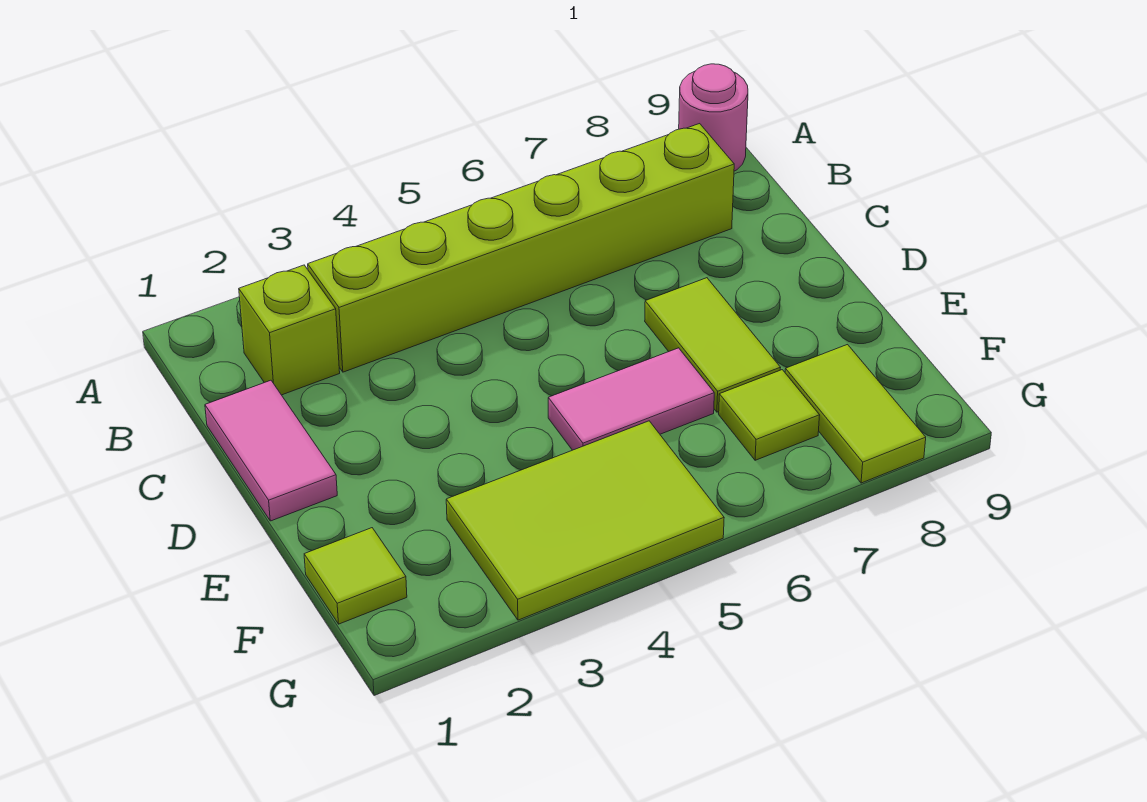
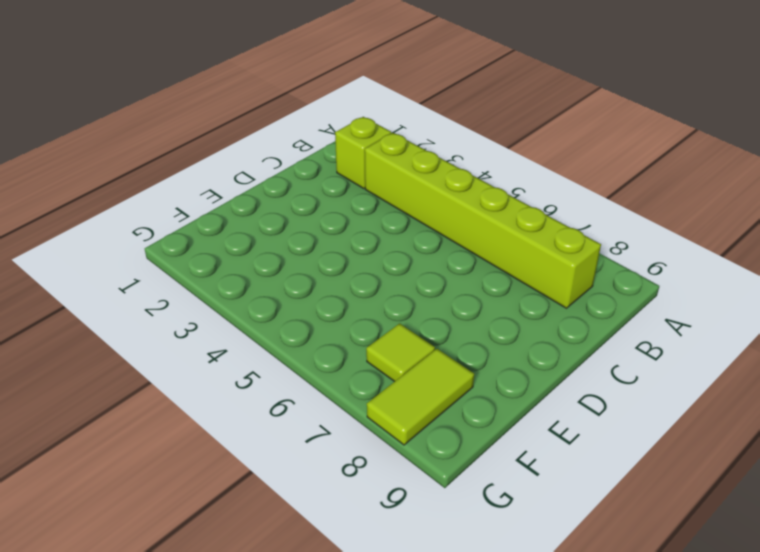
none -> pink round brick A9 level 1
none -> pink tile C1:D1 level 1

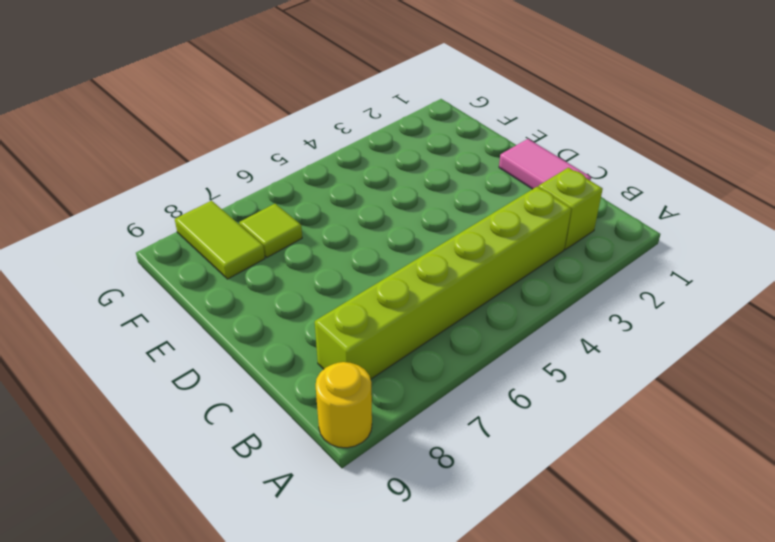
yellow round brick A9 level 1 -> pink round brick A9 level 1
none -> lime tile D7:E7 level 1
none -> pink tile E5:E6 level 1

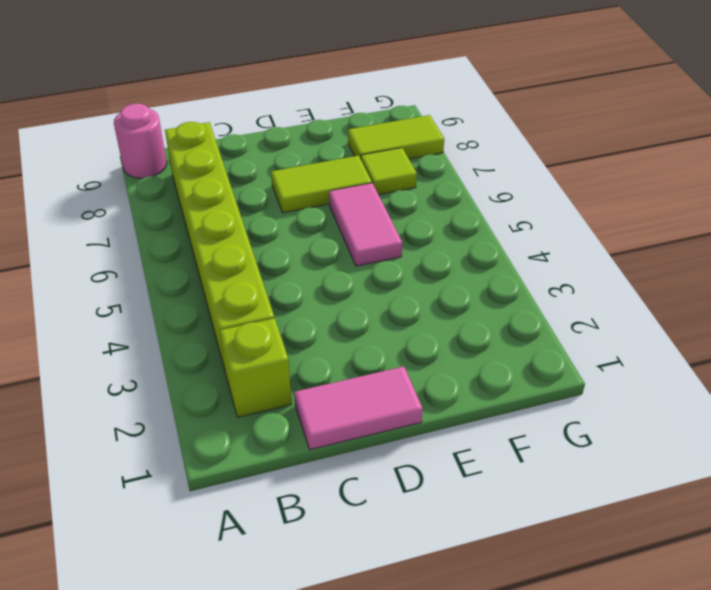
none -> lime tile F1 level 1
none -> lime tile F3:G5 level 1

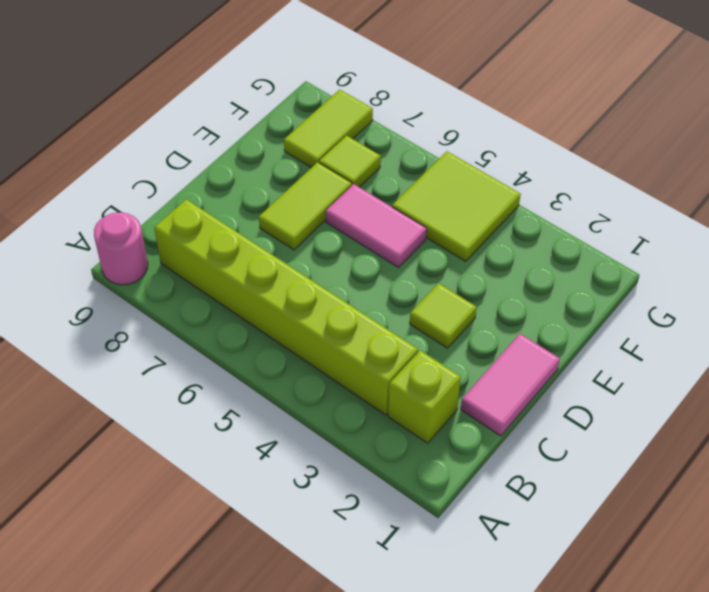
lime tile D3 level 1 -> lime tile F1 level 1
lime tile F4:G5 level 1 -> lime tile F3:G5 level 1

